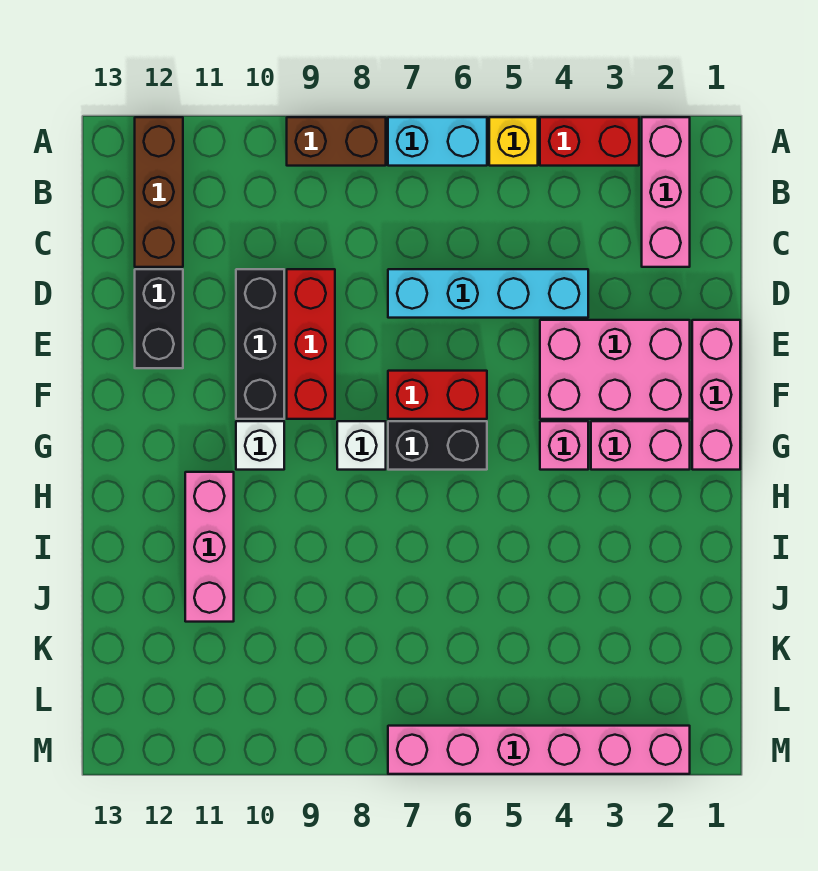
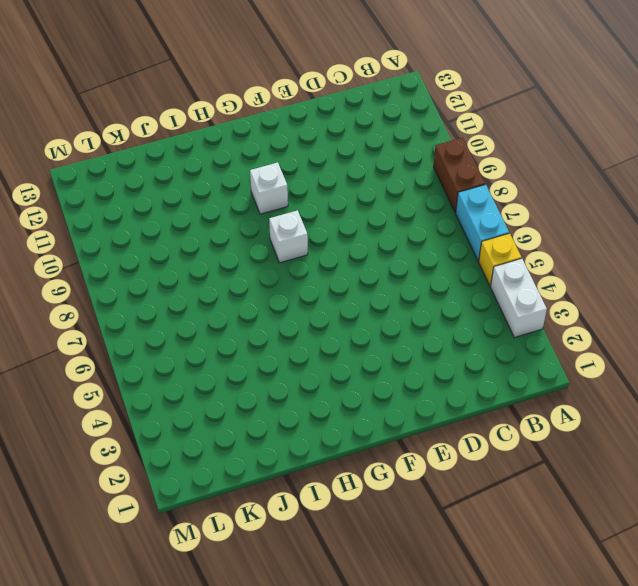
white brick A3:A4 level 1 -> red brick A3:A4 level 1
none -> pink brick A2:C2 level 1
none -> brown brick A12:C12 level 1
none -> cyan brick D4:D7 level 1

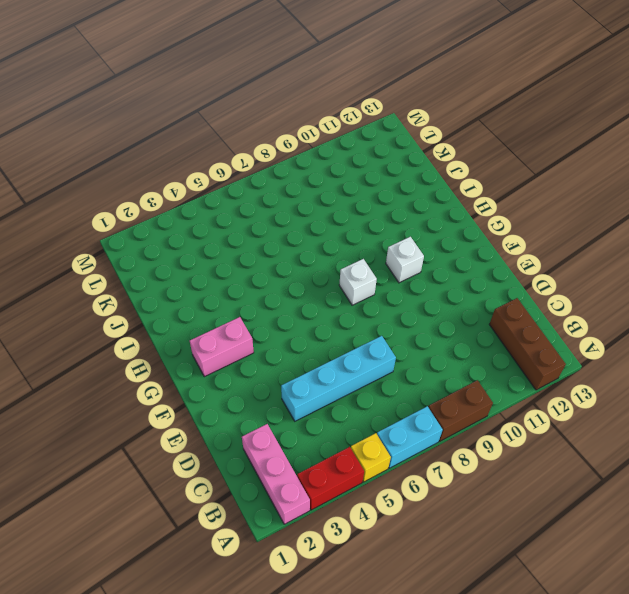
none -> red brick D9:F9 level 1
none -> black brick D10:F10 level 1
none -> black brick D12:E12 level 1

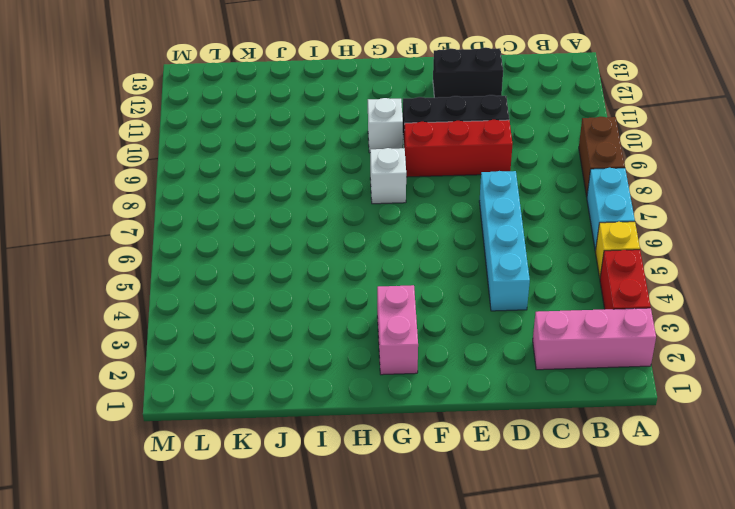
none -> brown brick A12:C12 level 1
none -> pink brick E1:G1 level 1
none -> pink brick E2:F4 level 1

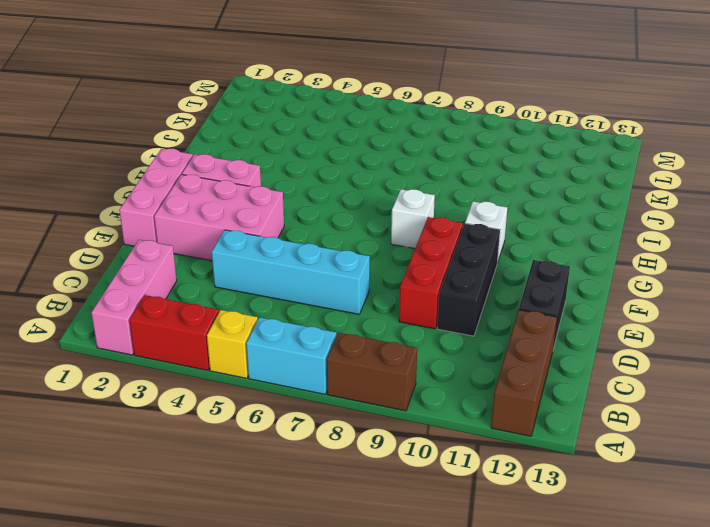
none -> red brick F6:F7 level 1
none -> pink brick G4 level 1
none -> black brick G6:G7 level 1

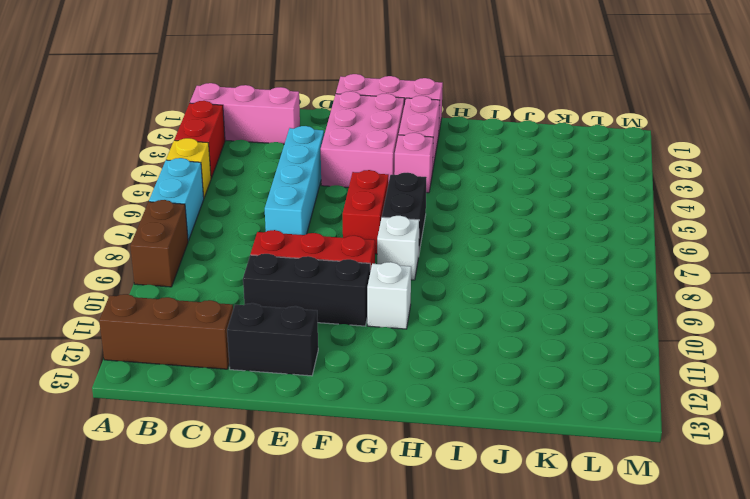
none -> pink brick H11:J11 level 1
none -> pink brick M2:M7 level 1

